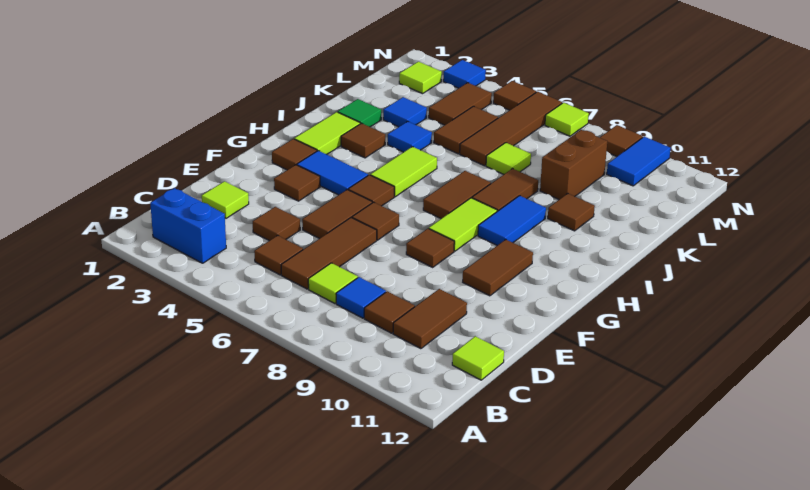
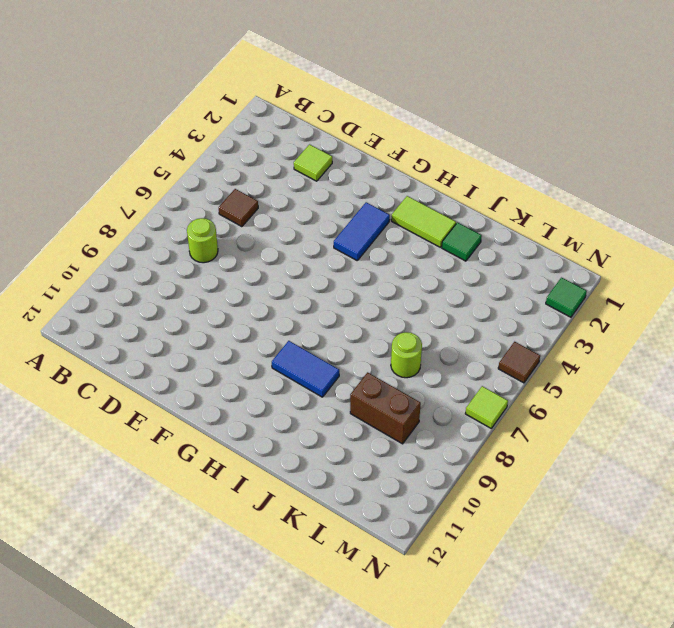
lime round brick C7 level 1 -> lime tile C7 level 1
lime round brick K7 level 1 -> lime tile K7 level 1
green tile N2 level 1 -> none
none -> blue brick B2:B3 level 1
none -> brown tile C6:E6 level 1
none -> blue tile C8 level 1
none -> brown tile C9 level 1

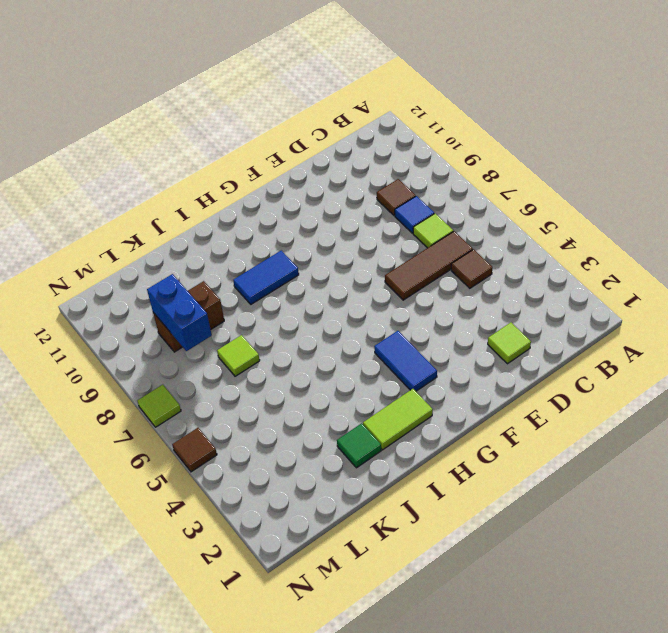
blue brick L8:L9 level 2 -> blue brick B2:B3 level 1
none -> brown tile C10:D10 level 1
none -> lime tile C12 level 1
none -> brown tile D4 level 1
none -> brown tile E5:F5 level 1

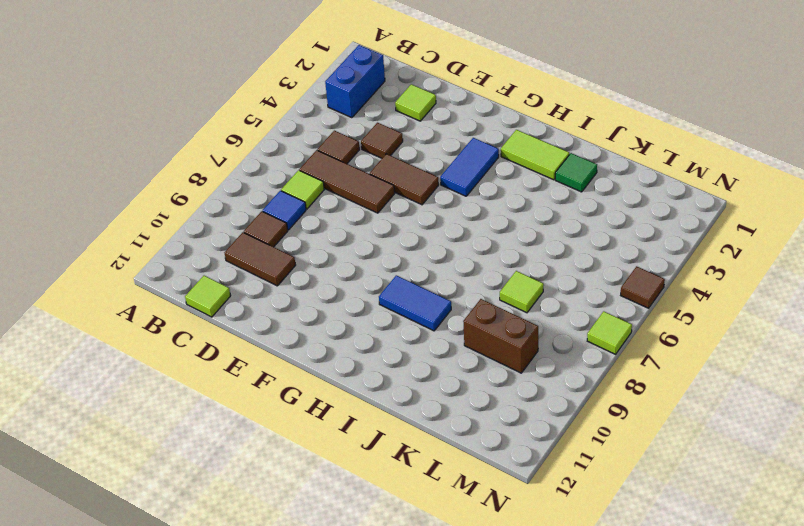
none -> brown tile F3 level 1
none -> brown tile F6 level 1
none -> brown tile F8 level 1
none -> brown tile F10:G10 level 1

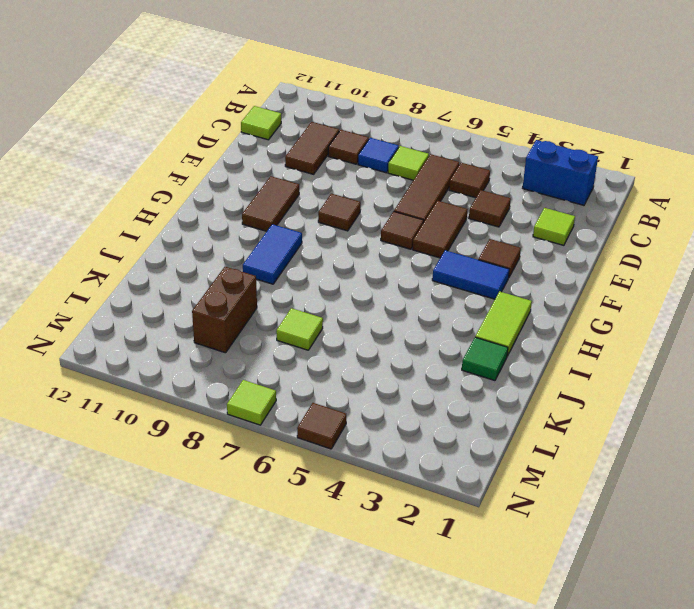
none -> brown tile G2 level 1
none -> brown tile G5 level 1
none -> lime tile G8:H8 level 1
none -> lime tile H5:I5 level 1

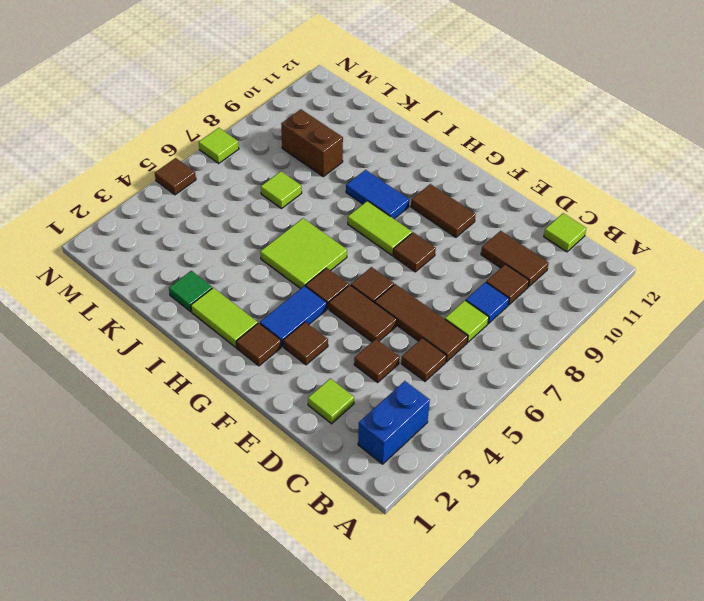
lime tile H5:I6 level 1 -> lime tile H5:I5 level 1
none -> brown tile H7:I7 level 1
none -> brown tile I3 level 1
none -> brown tile I8:J8 level 1
none -> blue tile J4 level 1

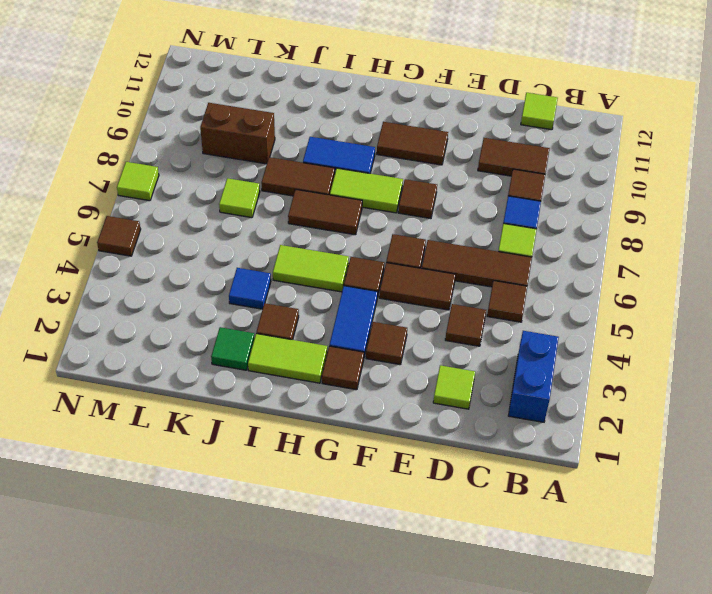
none -> brown tile J10 level 1
none -> blue tile K3 level 1
none -> brown tile K5:L5 level 1
none -> brown tile K6:N6 level 1

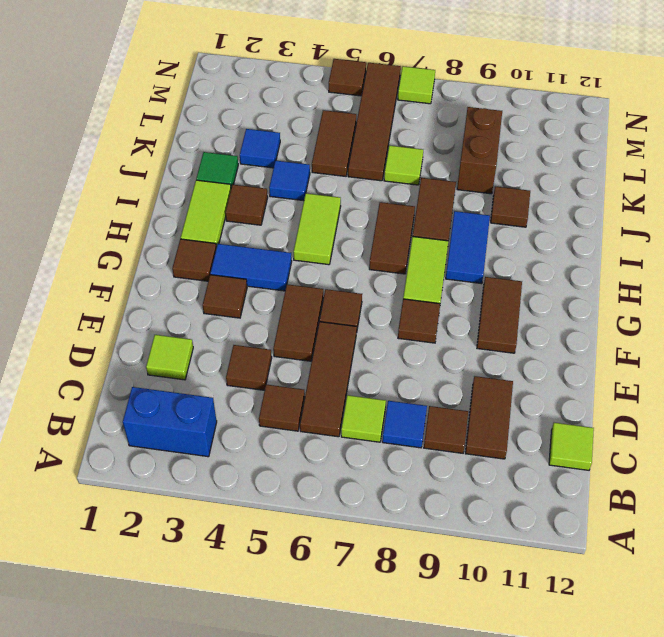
none -> brown tile G5 level 1
none -> brown tile L4:M4 level 1
none -> lime tile M2 level 1
none -> blue tile M10:N10 level 1

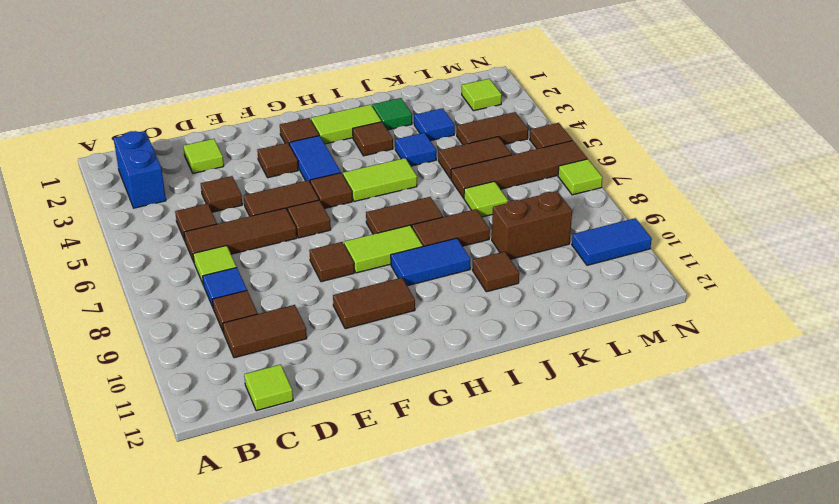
none -> blue tile N3 level 1
none -> brown tile N9 level 1

